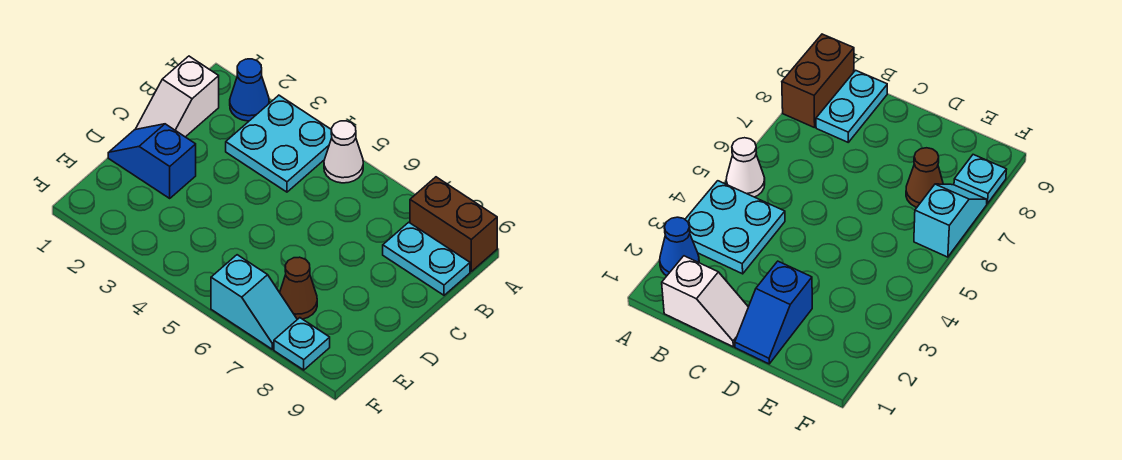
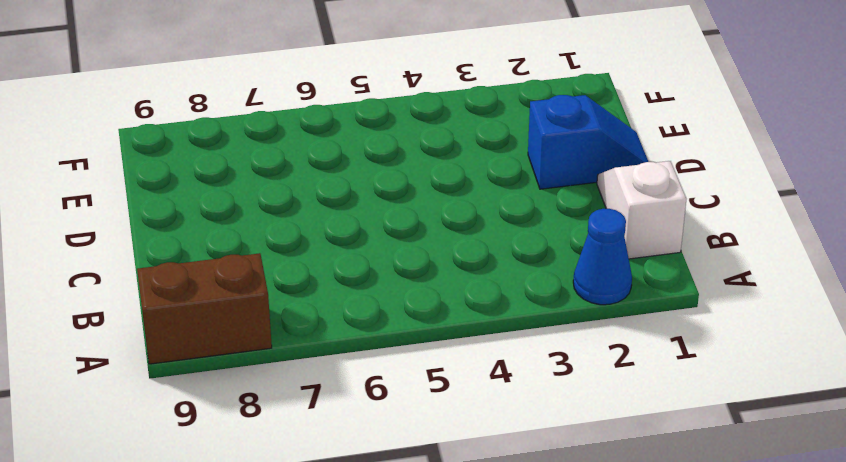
none -> cyan plate A3:B4 level 1
none -> white cone A5 level 1

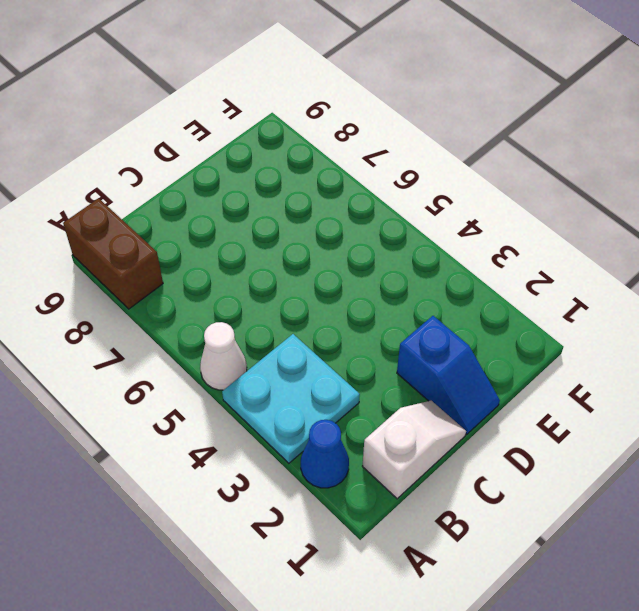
none -> cyan plate B8:B9 level 1
none -> brown cone E7 level 1

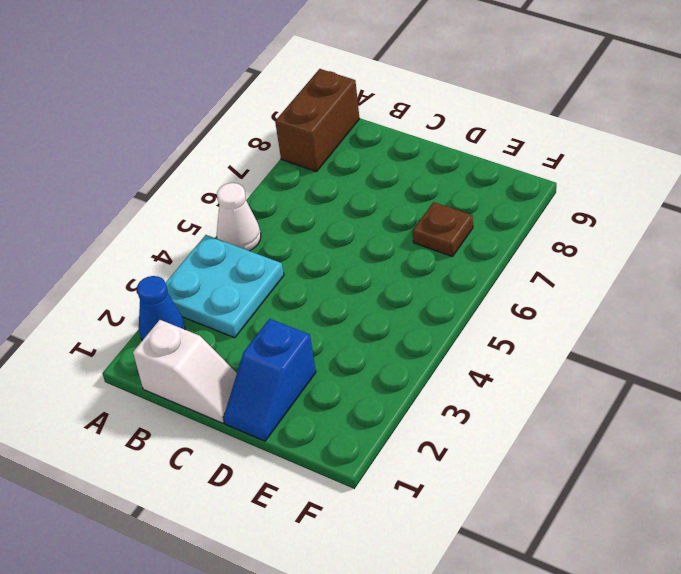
brown plate E7 level 1 -> brown cone E7 level 1
none -> cyan plate B8:B9 level 1
none -> cyan slope F6:F7 level 1 top 6

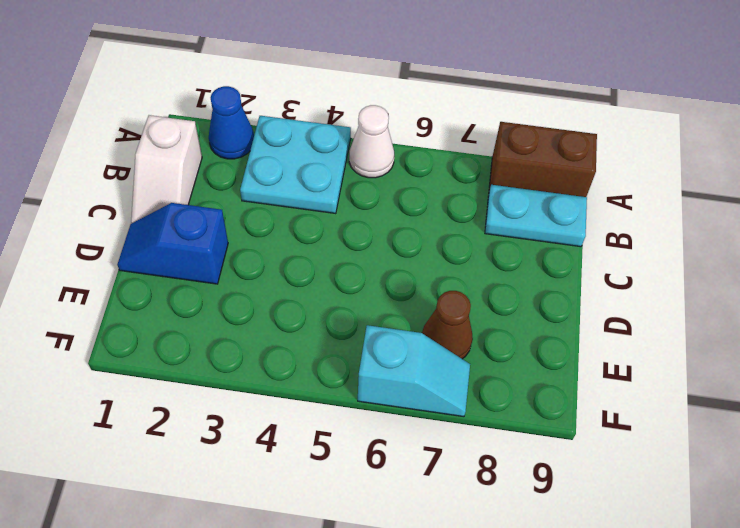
none -> cyan plate F8 level 1

